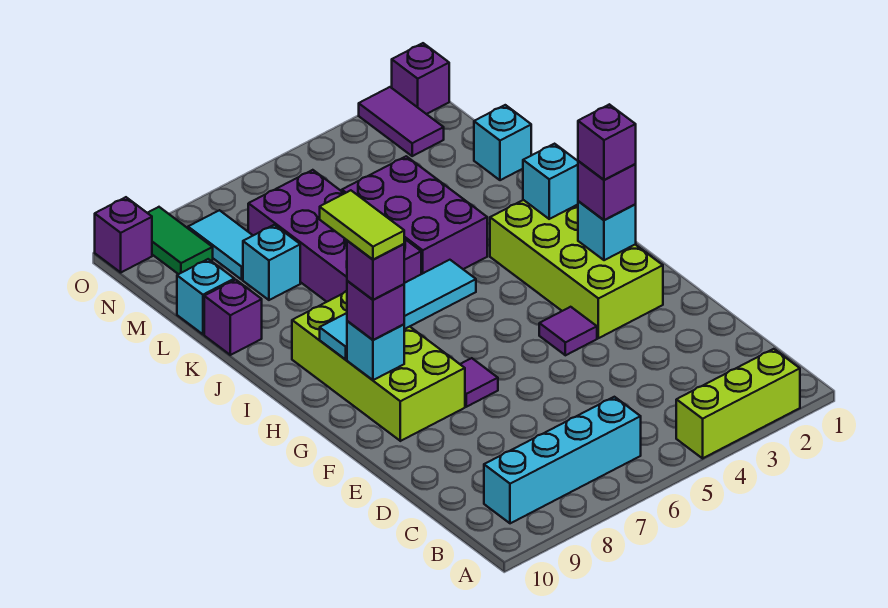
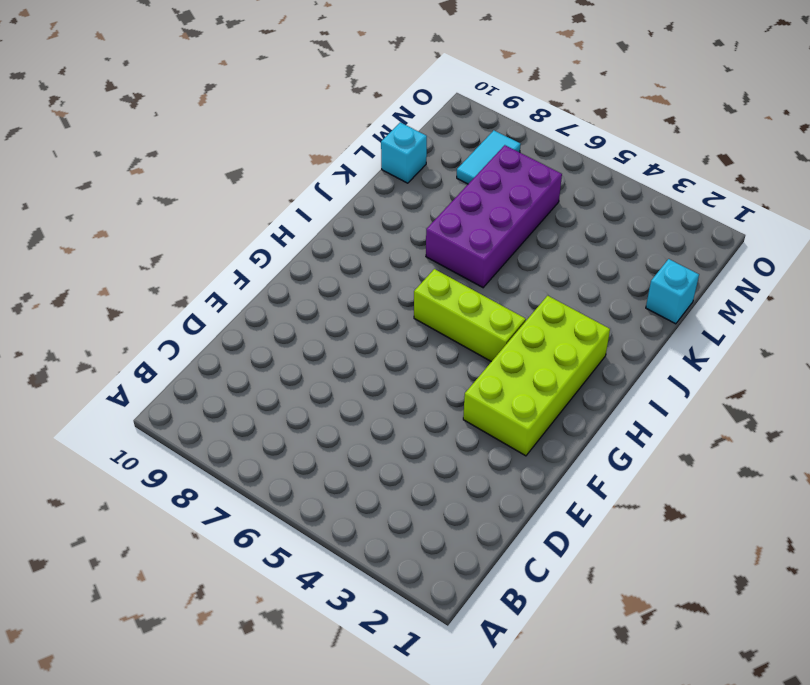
lime brick H4:H6 level 1 -> lime brick A2:A4 level 1
none -> cyan brick B6:B9 level 1
none -> purple tile F4 level 1
none -> purple tile F7 level 1

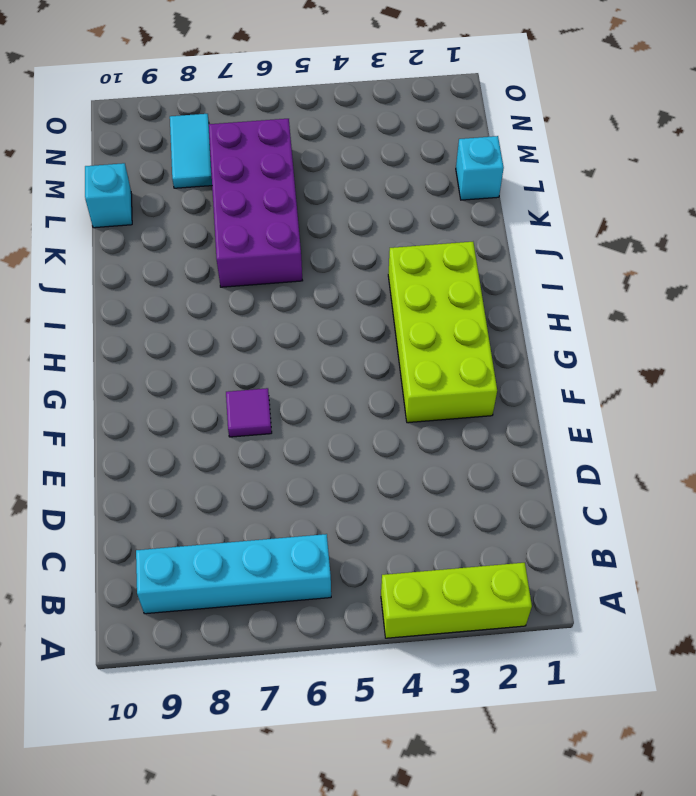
none -> purple tile F4 level 1
none -> lime brick F8:I9 level 1
none -> purple brick J4:L5 level 1

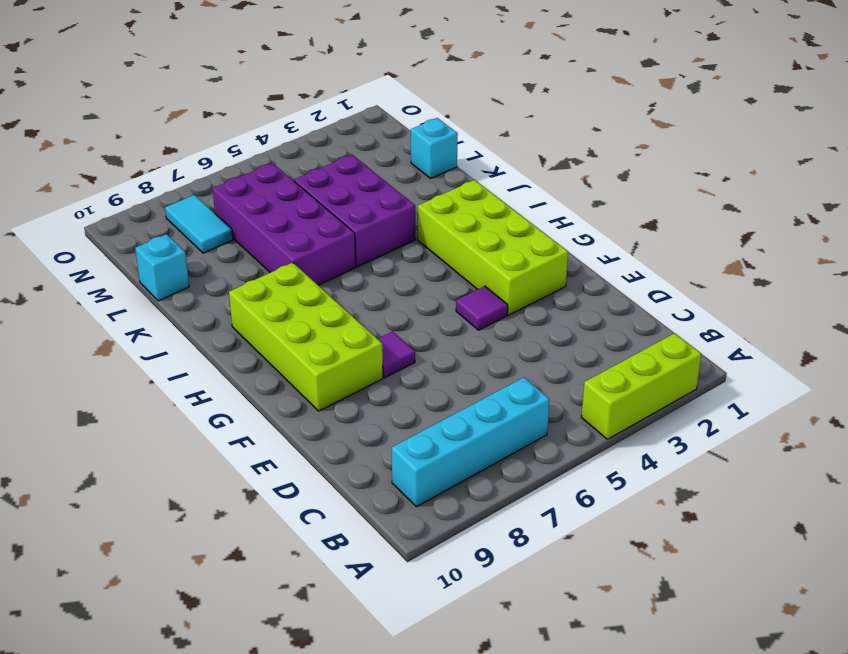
none -> purple brick K10 level 1
none -> cyan brick L8 level 1
none -> purple tile N2:O2 level 1

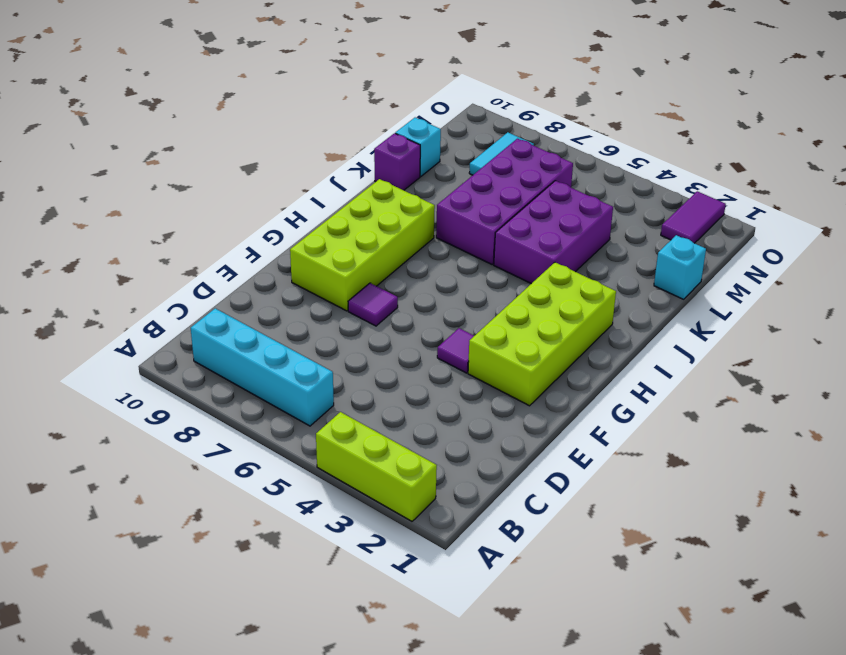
none -> cyan brick L8 level 1
none -> green tile N9:O9 level 1
none -> purple brick O1 level 1

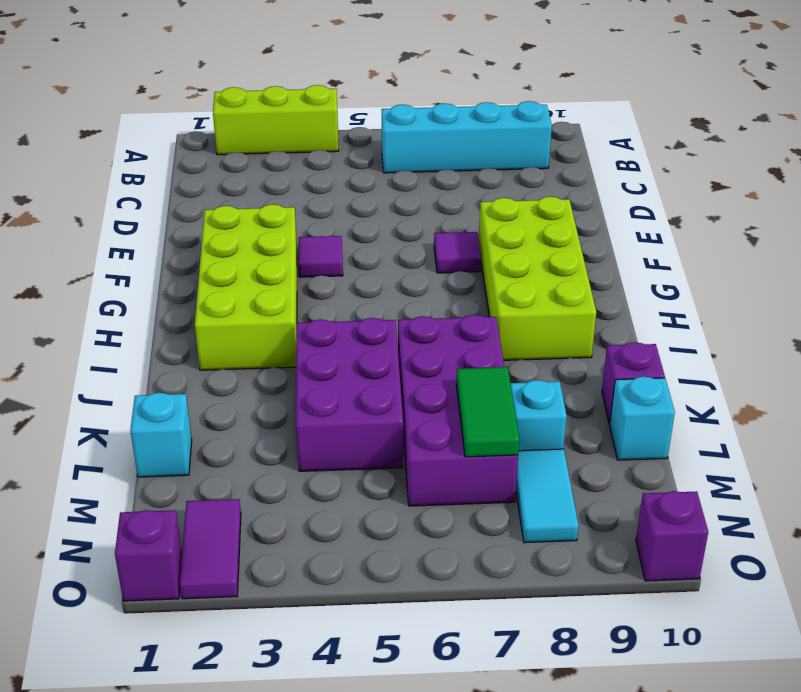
green tile L7:M7 level 2 -> green tile N9:O9 level 1
none -> cyan brick G2 level 2
none -> cyan brick G9 level 2
none -> cyan tile H6:H9 level 2

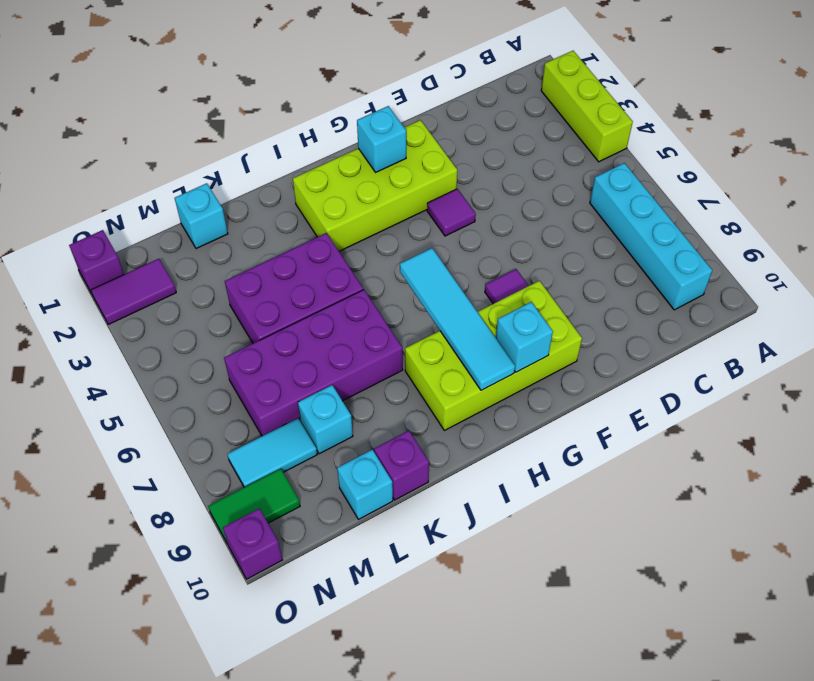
none -> cyan brick I2 level 2
none -> purple brick G2 level 3
none -> purple brick G9 level 3

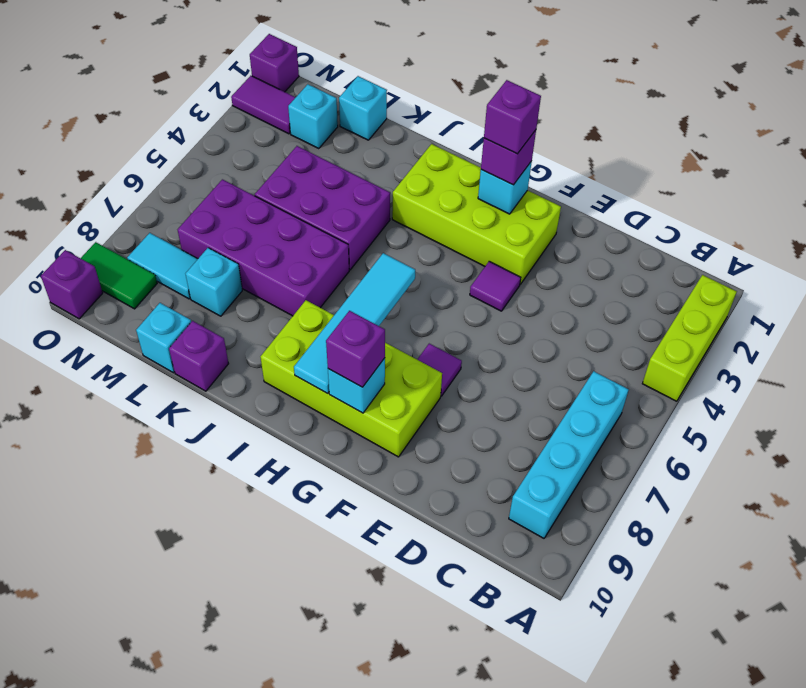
cyan brick M2 level 1 -> cyan brick I2 level 2
none -> purple brick G9 level 4
none -> lime tile G9:H9 level 5

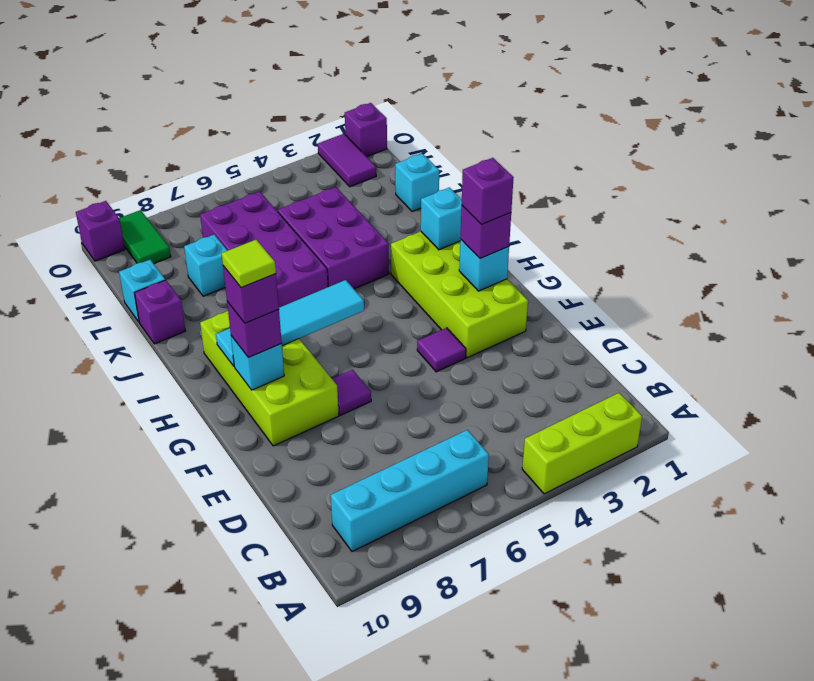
lime tile G9 level 5 -> lime tile G9:H9 level 5
none -> cyan tile M8:N8 level 1

